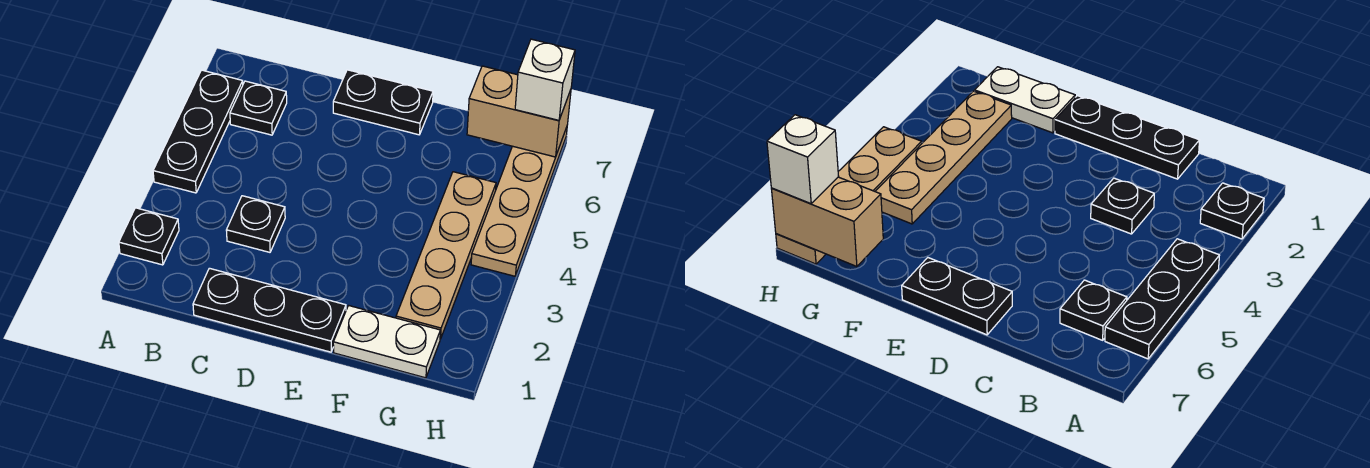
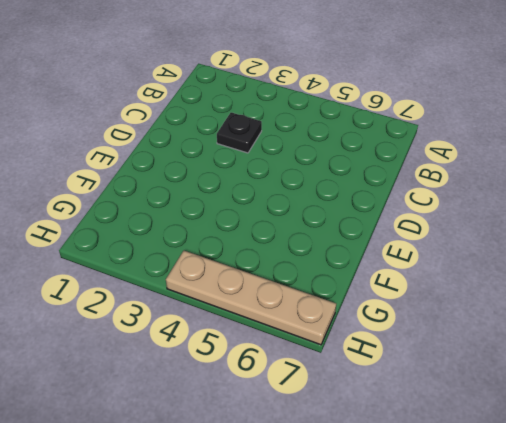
none -> black plate A2 level 1
none -> black plate A4:A6 level 1

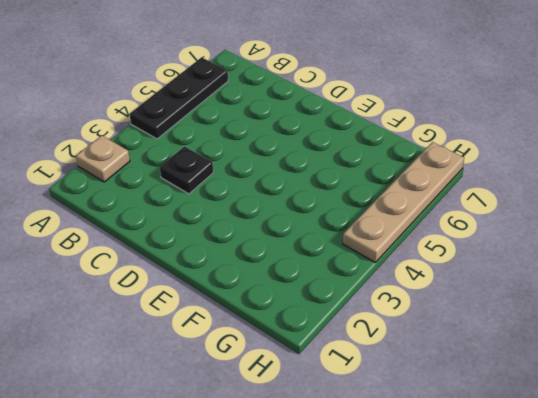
tan plate A2 level 1 -> black plate A2 level 1
none -> black plate B6 level 1
none -> black plate C1:E1 level 1

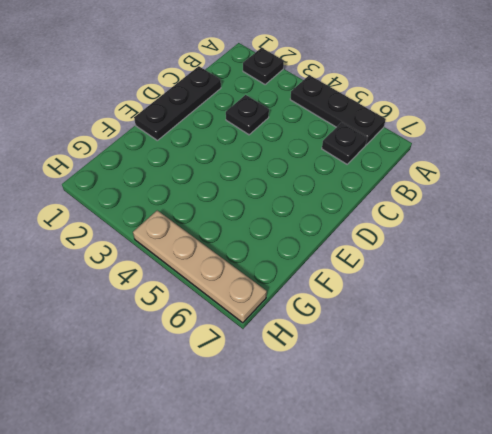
none -> black plate D7:E7 level 1
none -> white plate F1:G1 level 1

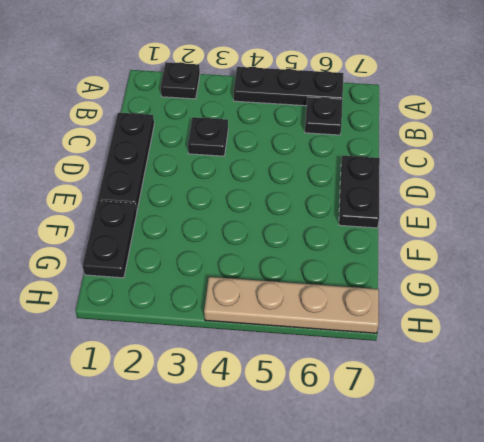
black plate F1:G1 level 1 -> white plate F1:G1 level 1
none -> tan plate G2:G5 level 1
none -> tan brick G7:H7 level 2

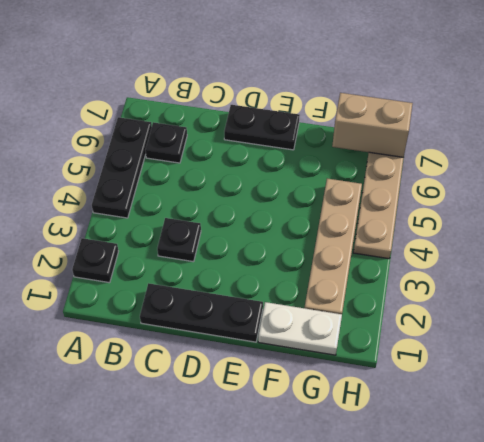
none -> white brick H7 level 3

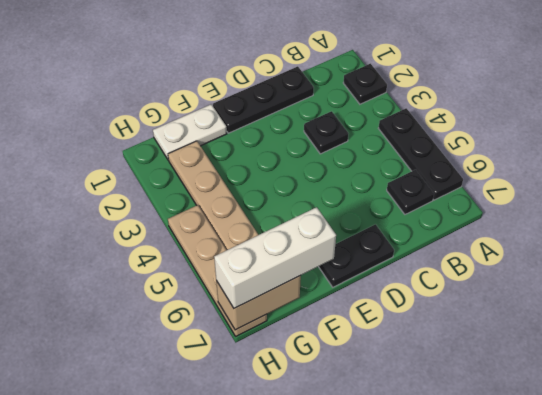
white brick F7:H7 level 3 -> white brick H7 level 3

